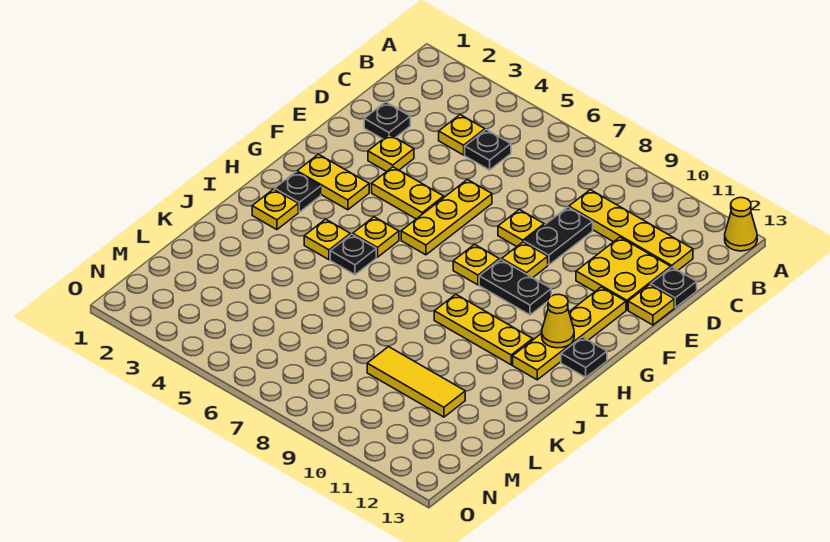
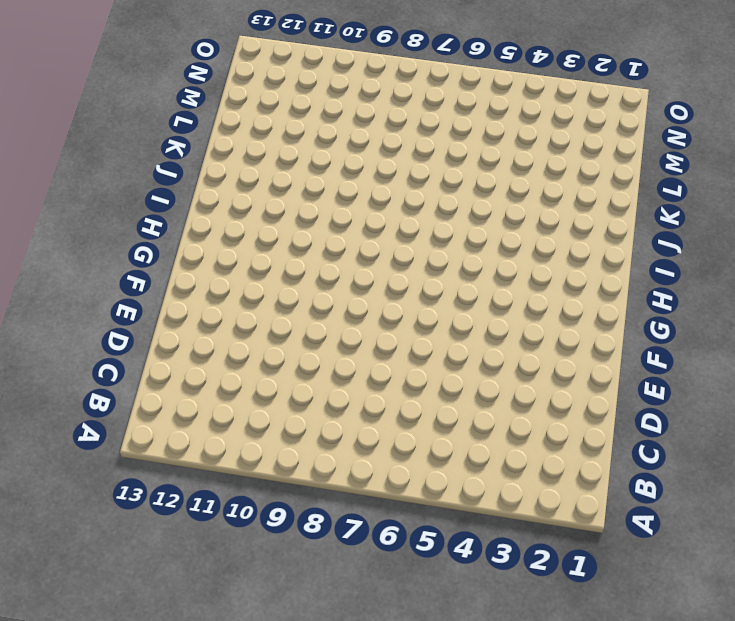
none -> yellow cone A13 level 1
none -> yellow plate C4 level 1
none -> black plate C5 level 1

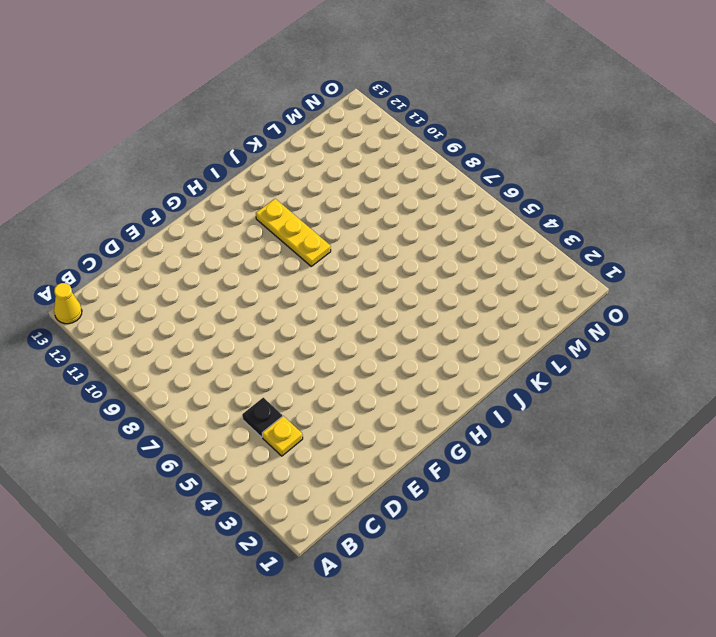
none -> yellow plate C9:C12 level 1
none -> black plate D2 level 1
none -> black plate D9:E9 level 1

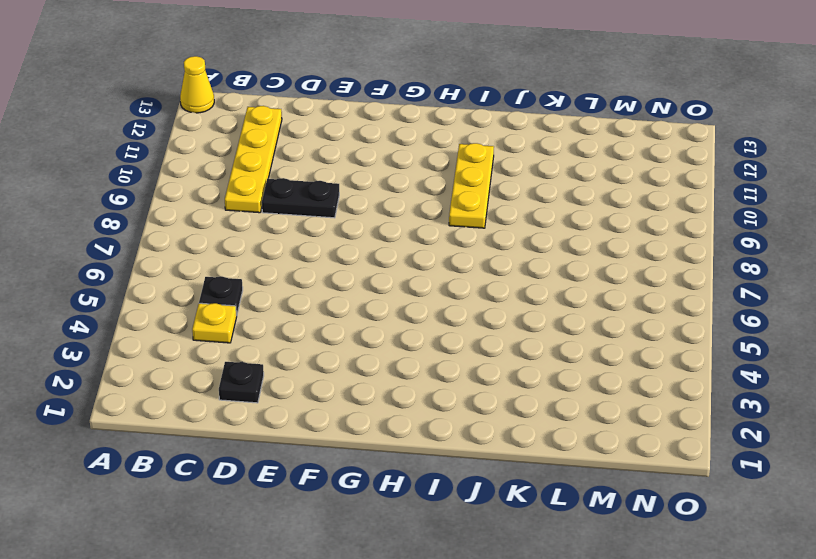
none -> yellow plate D11:E12 level 1
none -> black plate D13 level 1
none -> yellow plate E3 level 1

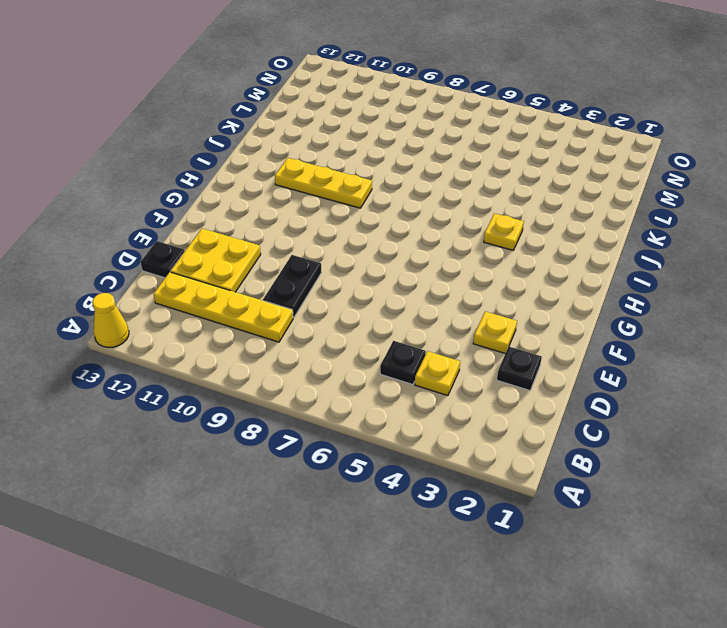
none -> yellow plate E6:G6 level 1
none -> yellow plate E8 level 1
none -> yellow plate E13 level 1

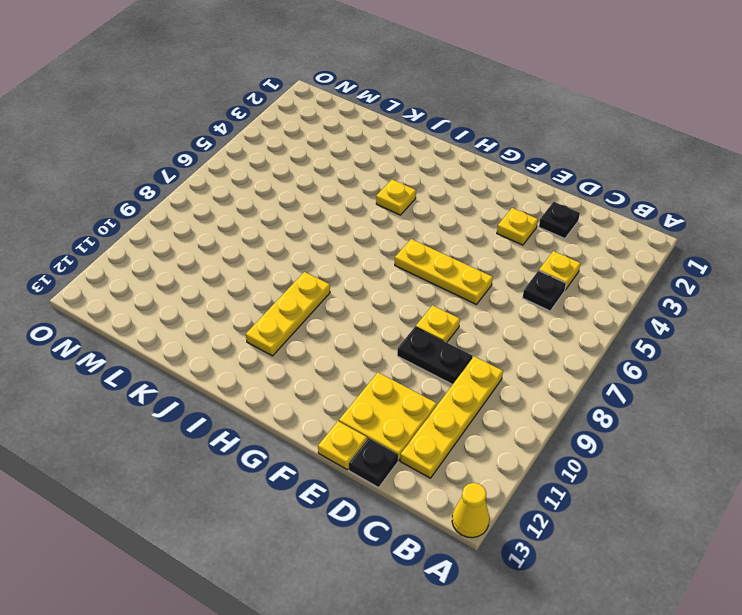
none -> yellow plate F4:F5 level 1
none -> yellow plate F9 level 1
none -> yellow plate F12:I12 level 1

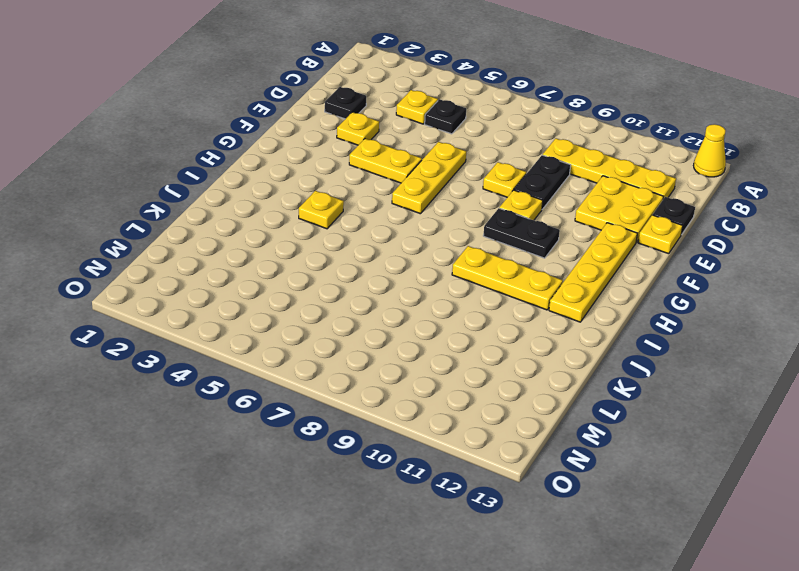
none -> yellow plate G2:G3 level 1
none -> yellow plate G8 level 1
none -> black plate H2 level 1

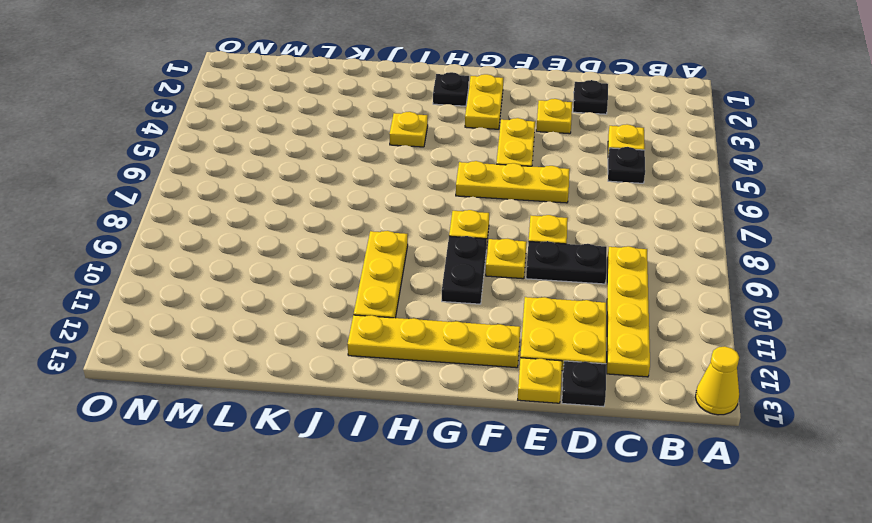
none -> yellow plate H5 level 1
none -> black plate H13 level 1
none -> yellow plate I2 level 1

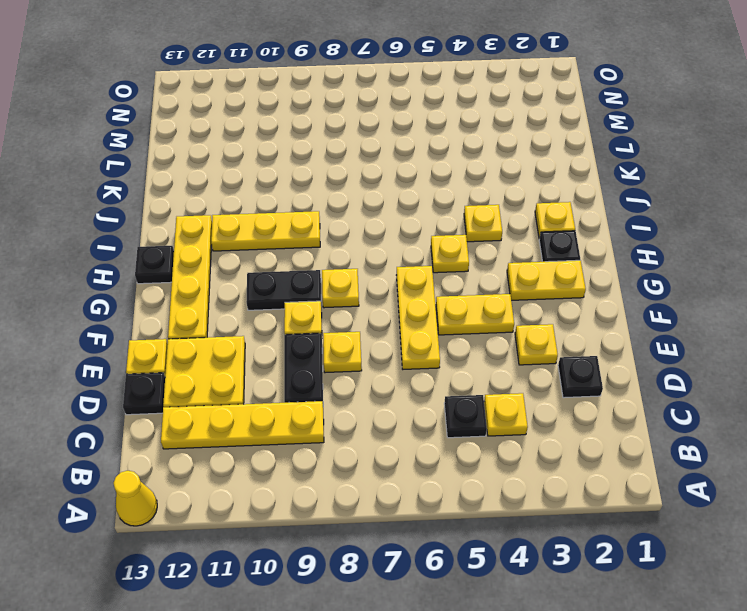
none -> black plate I5 level 1
none -> yellow tile L9:L11 level 1
none -> yellow cone H12 level 2

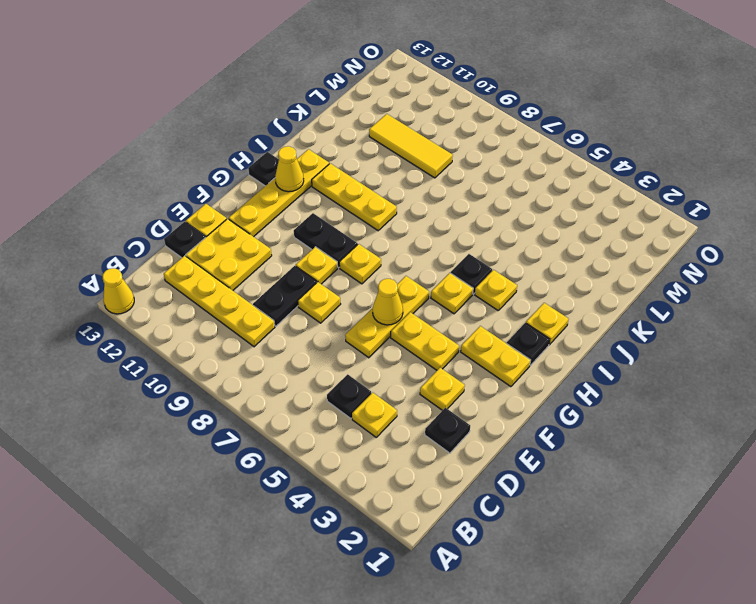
yellow cone F6 level 2 -> none

